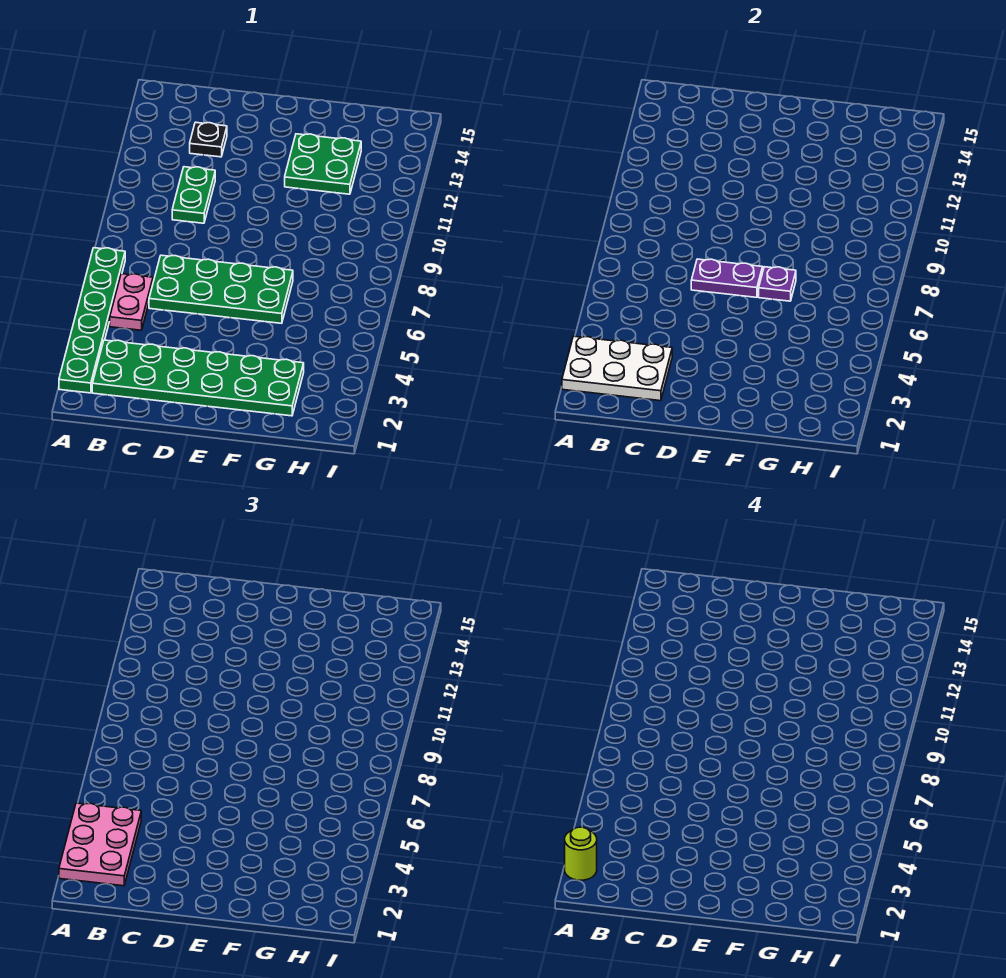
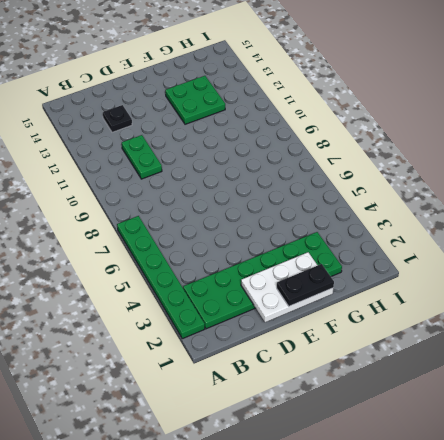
white plate D1:F2 level 2 -> white plate A2:C3 level 2
black plate E1:F1 level 3 -> none
none -> pink plate B5:B6 level 1
none -> green plate C6:F7 level 1
none -> purple plate D7:E7 level 2

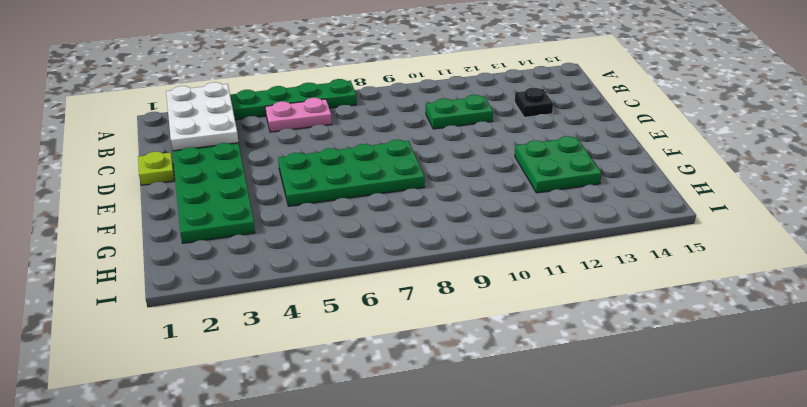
lime plate D1 level 1 -> none
green plate E5:F8 level 1 -> green plate C6:F7 level 1
none -> purple plate D7:E7 level 2
none -> purple plate F7 level 2
none -> pink plate A2:B4 level 3

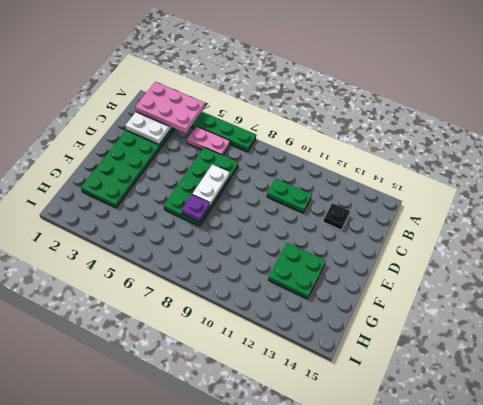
white plate D7:E7 level 2 -> purple plate D7:E7 level 2
none -> lime round brick A2 level 4

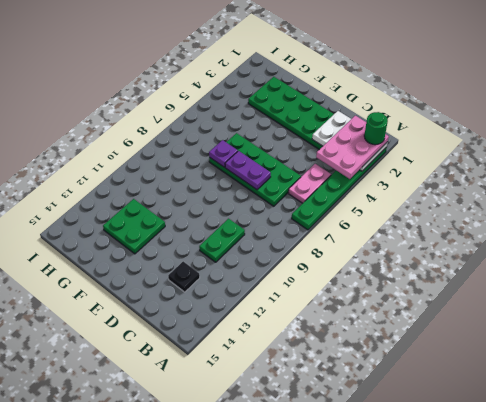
green round brick A2 level 4 -> lime round brick A2 level 4

